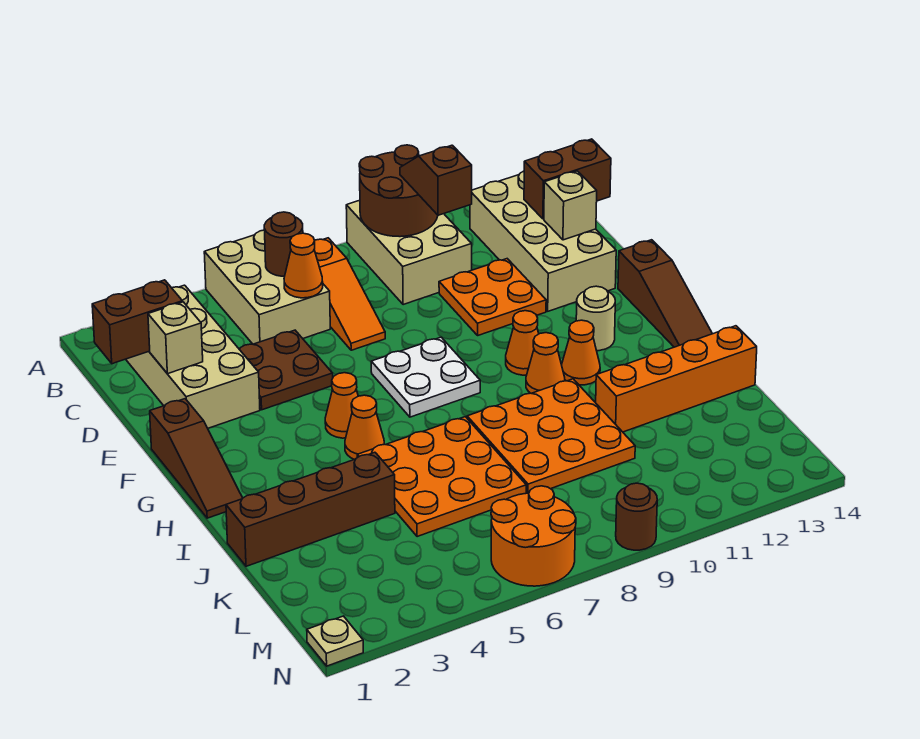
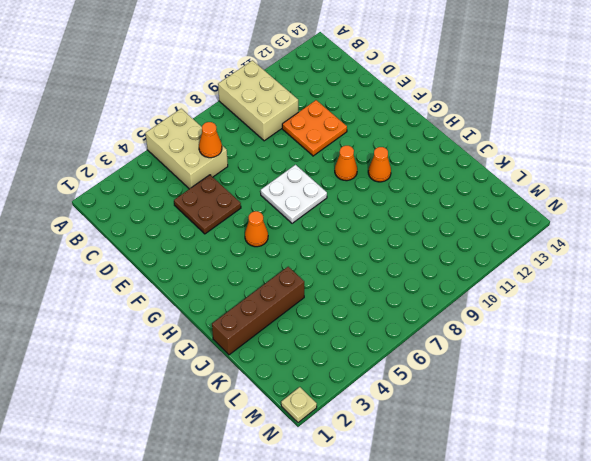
none -> tan brick B2:E3 level 1
none -> orange slope B7:D7 level 1 top B
none -> tan brick B12:E13 level 1
none -> brown slope F1:H1 level 1 top F

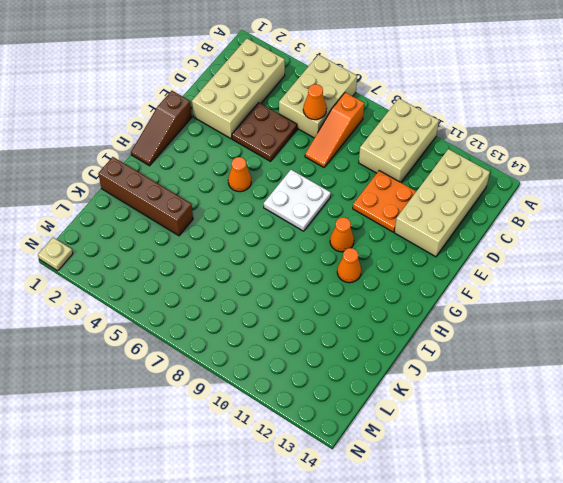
none -> brown slope F14:H14 level 1 top F
none -> tan round brick G12 level 1
none -> orange cone H5 level 1
none -> orange cone H10 level 1

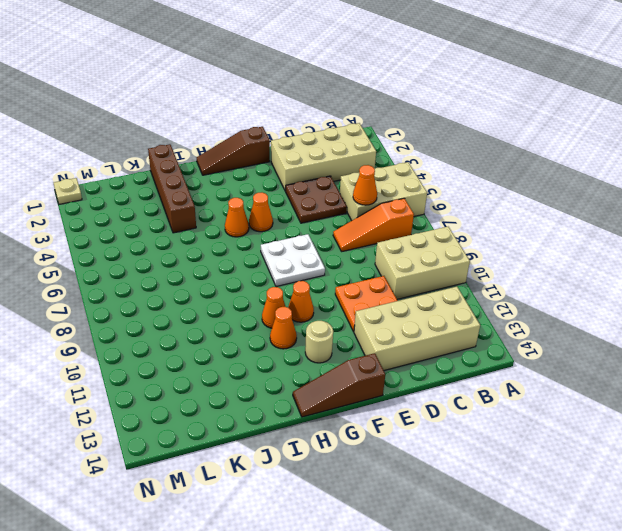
none -> orange plate I5:K7 level 1
none -> orange plate I8:K10 level 1
none -> orange brick J11:J14 level 1
none -> orange round brick M6:N7 level 1

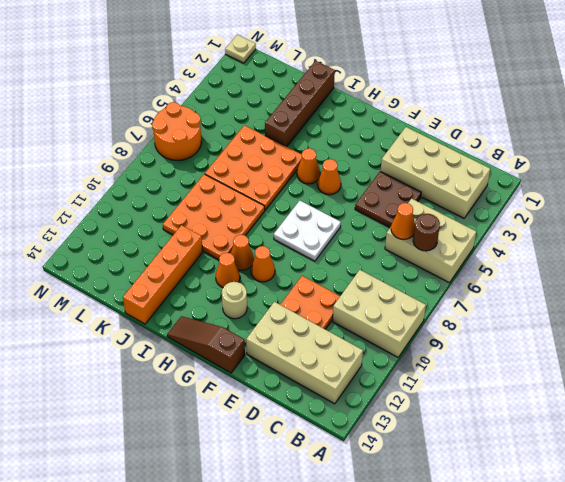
none -> orange slope B7:D7 level 1 top B
none -> brown slope F1:H1 level 1 top F
none -> brown round brick N9 level 1
none -> brown round brick A9:B10 level 2

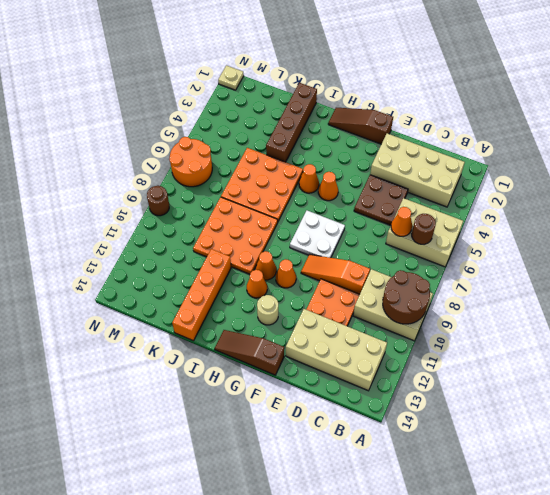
orange slope D9:F9 level 1 top D -> orange slope B7:D7 level 1 top B
none -> brown brick C1:C2 level 2
none -> brown brick C13:C14 level 2
none -> tan brick D2 level 2
none -> tan brick D13 level 2

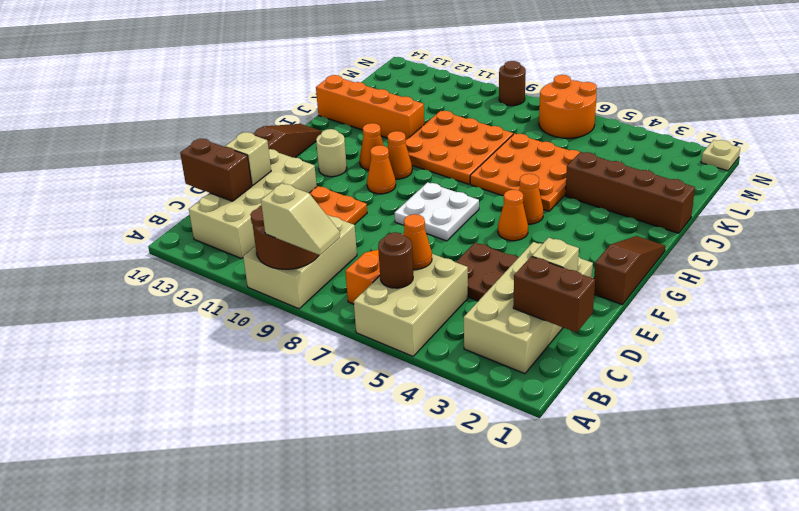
tan slope A8:A9 level 3 top 9 -> none
none -> brown slope B10:C10 level 3 top C

